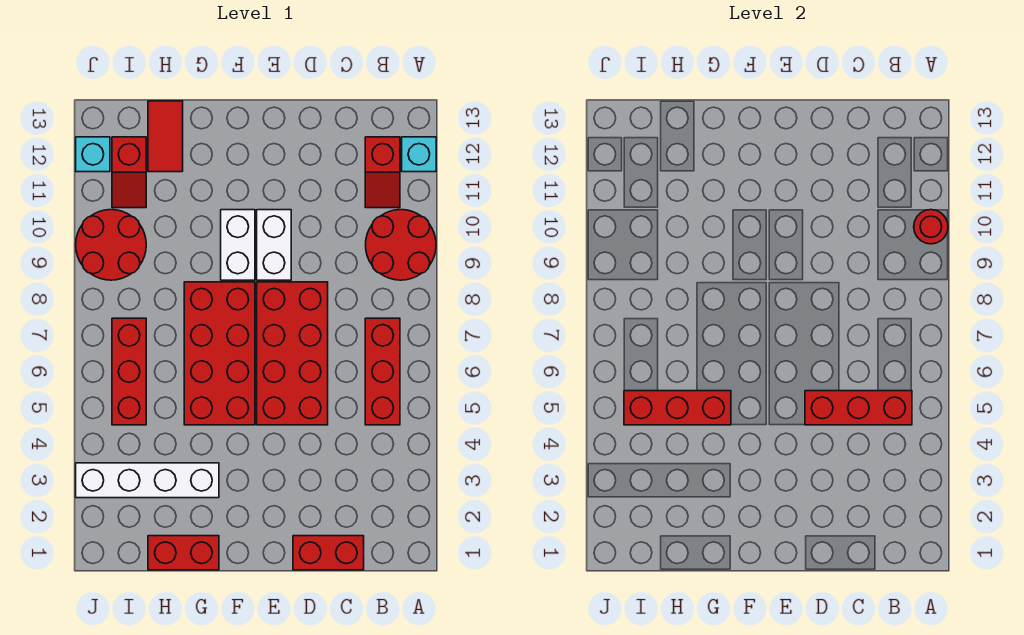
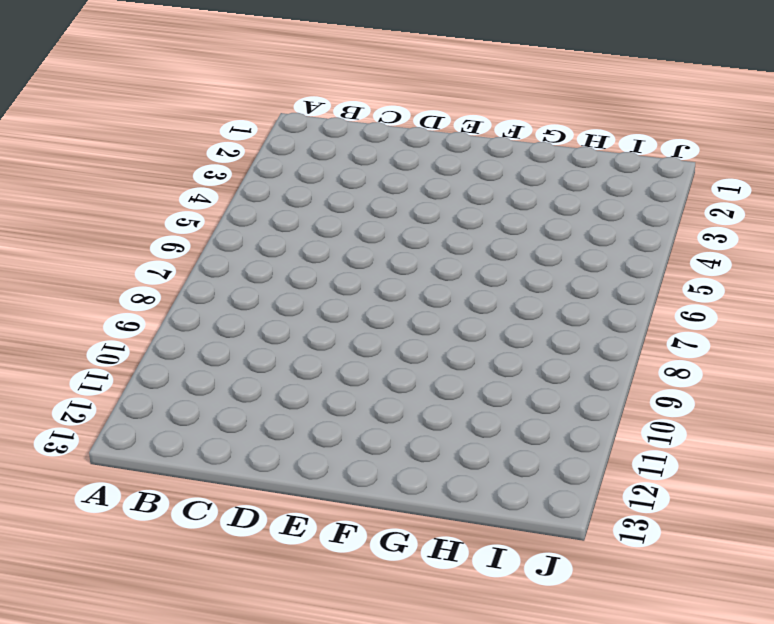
none -> red round brick A9:B10 level 1
none -> cyan brick A12 level 1
none -> red brick B5:B7 level 1

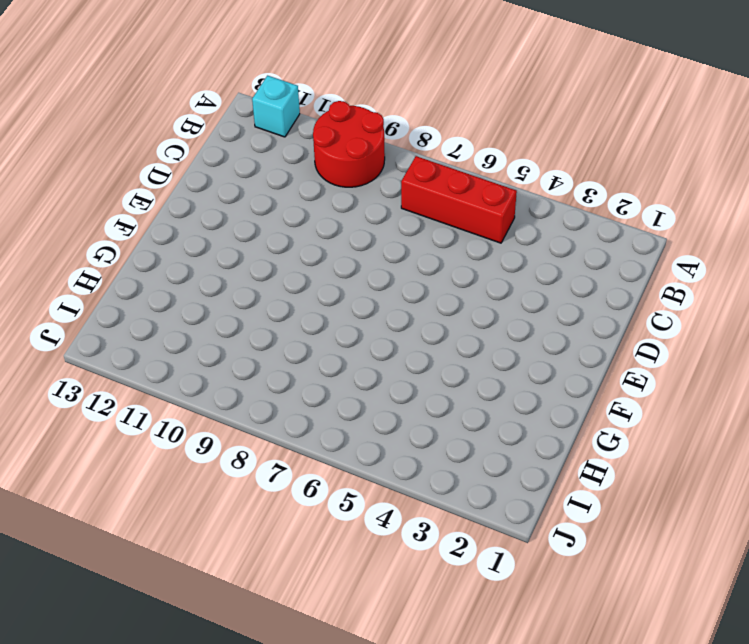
none -> red slope B11:B12 level 1 top 12
none -> red brick C1:D1 level 1
none -> red brick D5:E8 level 1

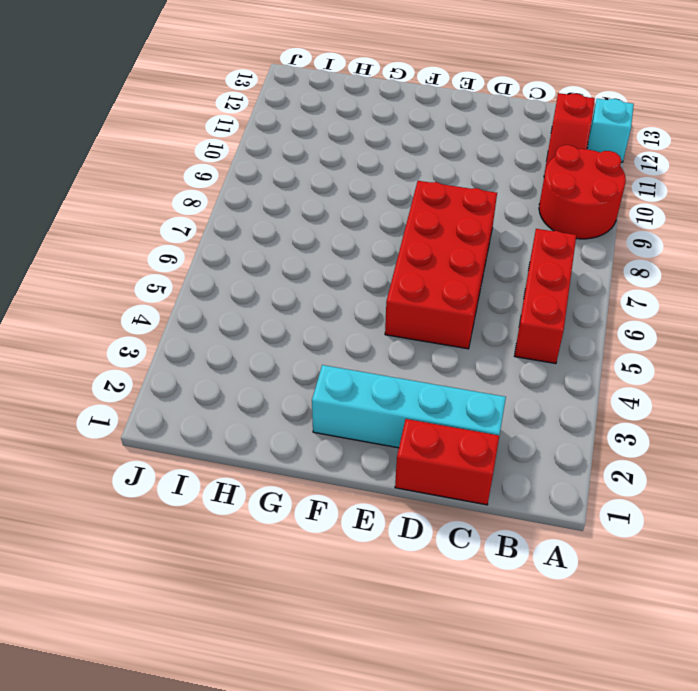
cyan brick C2:F2 level 1 -> none
none -> white brick E9:E10 level 1
none -> red brick F5:G8 level 1
none -> white brick F9:F10 level 1

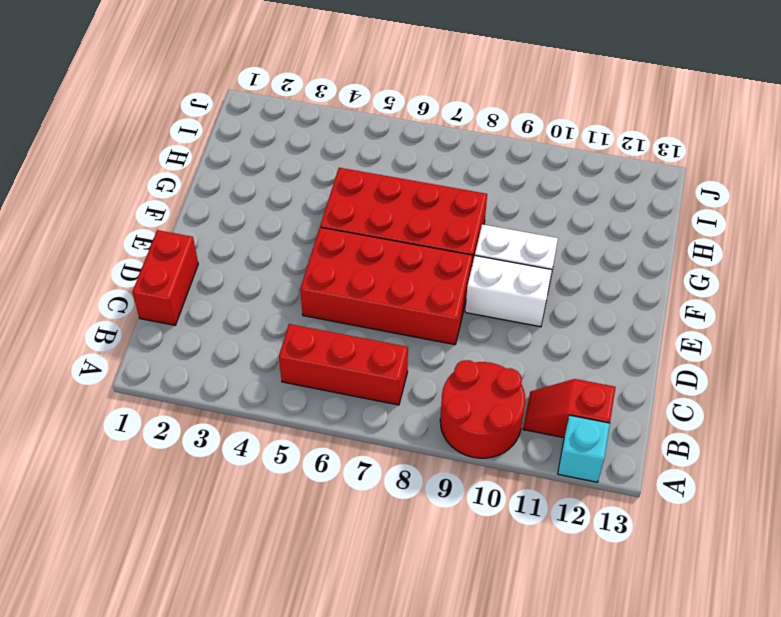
none -> red brick G1:H1 level 1
none -> white brick G3:J3 level 1
none -> red tile H12:H13 level 1

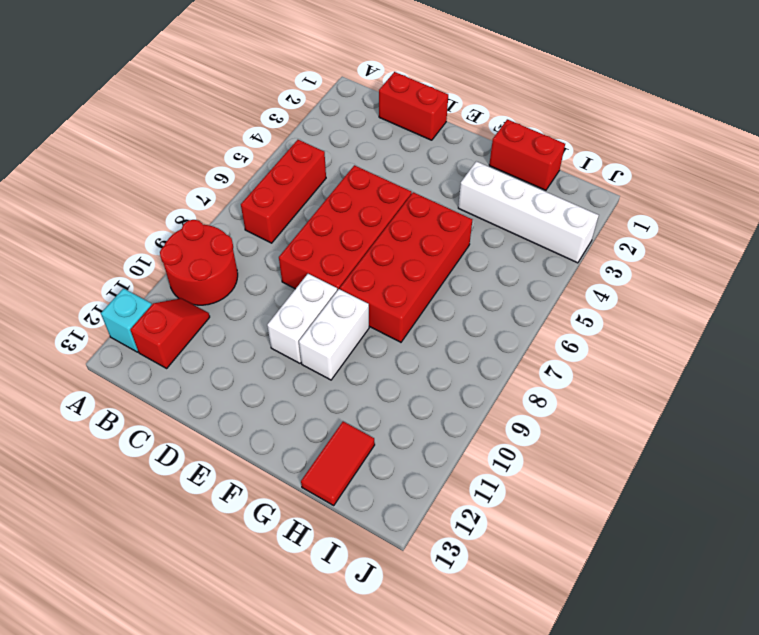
none -> red brick I5:I7 level 1
none -> red round brick I9:J10 level 1
none -> red slope I11:I12 level 1 top 12

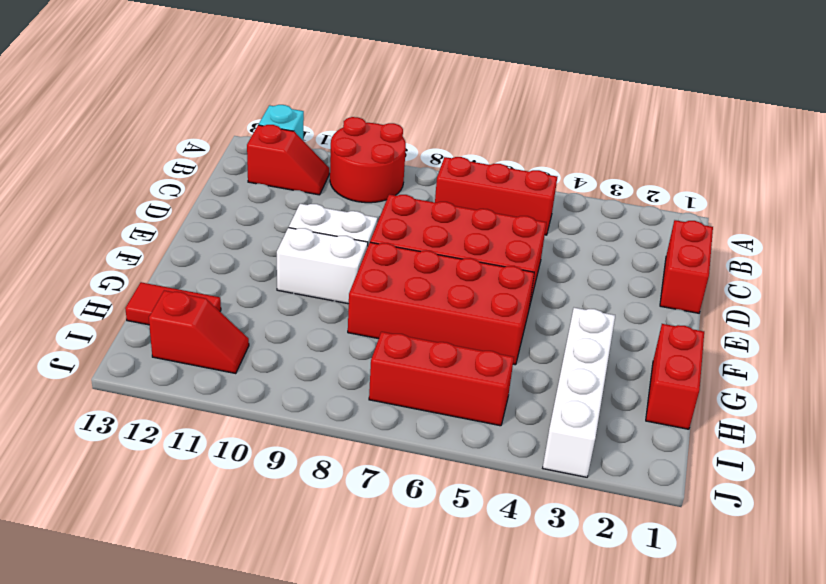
none -> red round brick I9:J10 level 1
none -> cyan brick J12 level 1
none -> red round brick A10 level 2

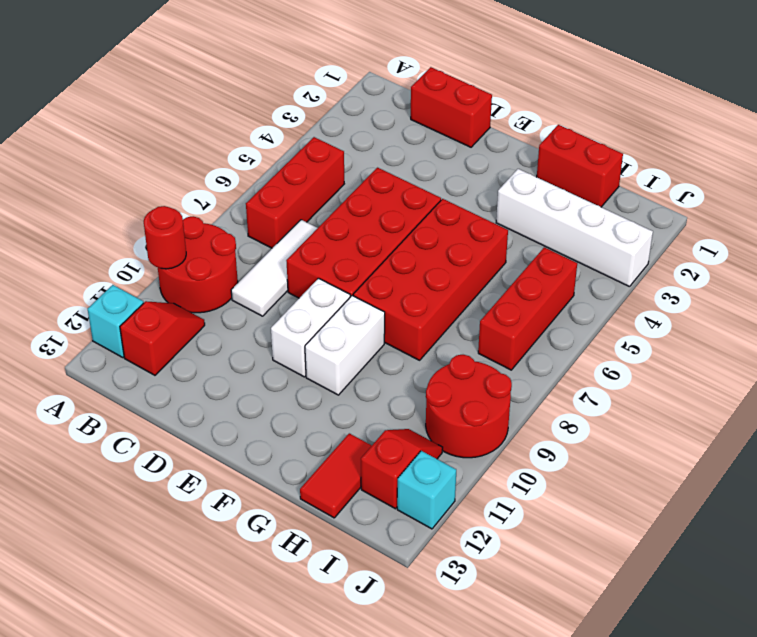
white tile C7:C9 level 1 -> none
none -> red brick B5:D5 level 2
none -> red brick G5:I5 level 2

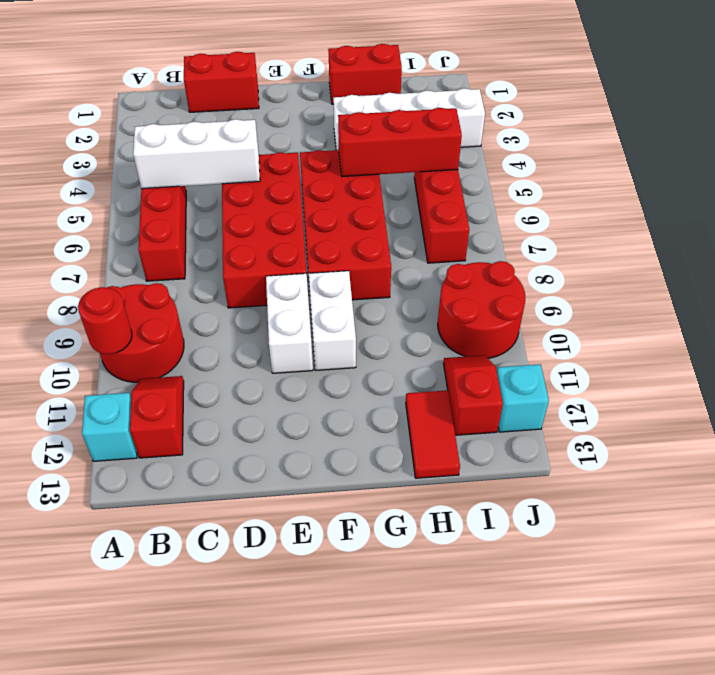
white brick B5:D5 level 2 -> red brick B5:D5 level 2

